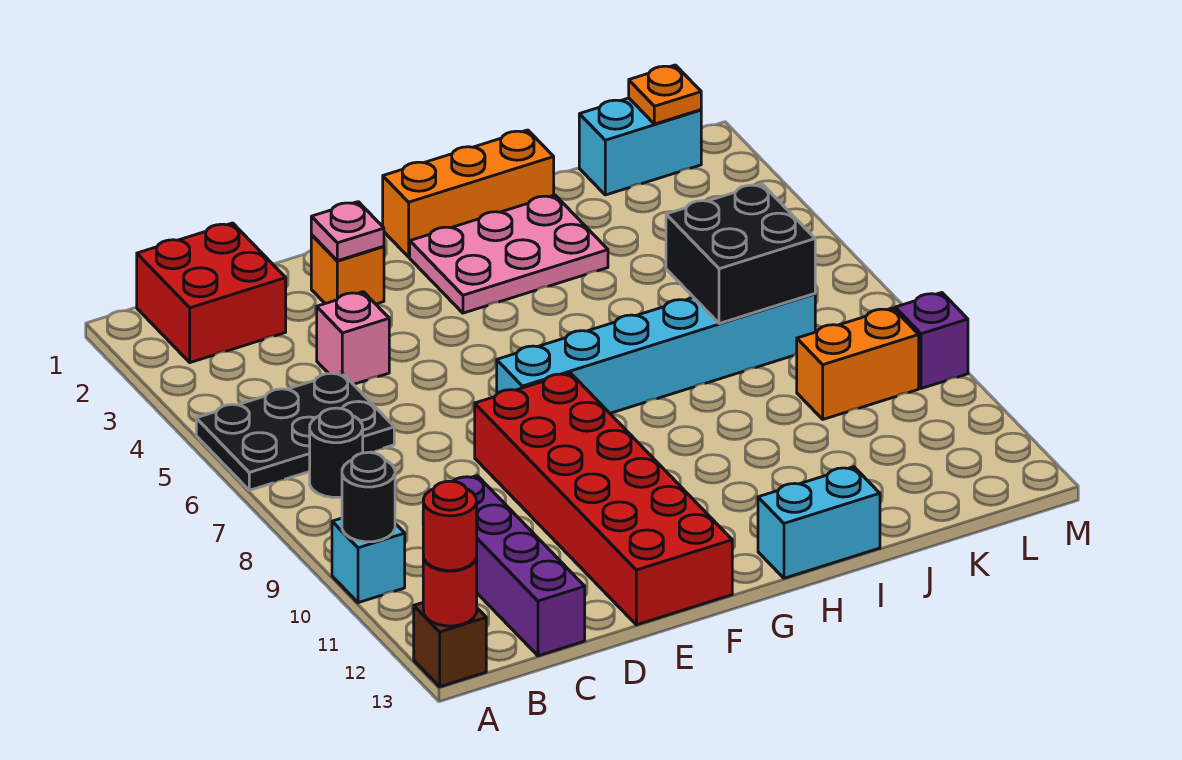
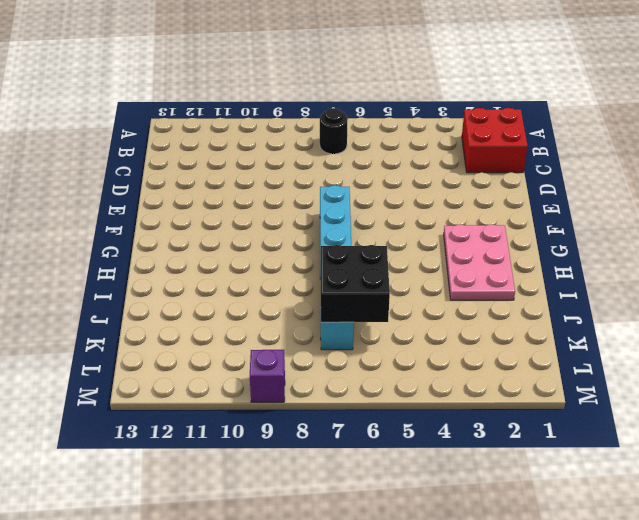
none -> black plate A5:C6 level 1
none -> cyan brick A10 level 1
none -> brown brick A13 level 1

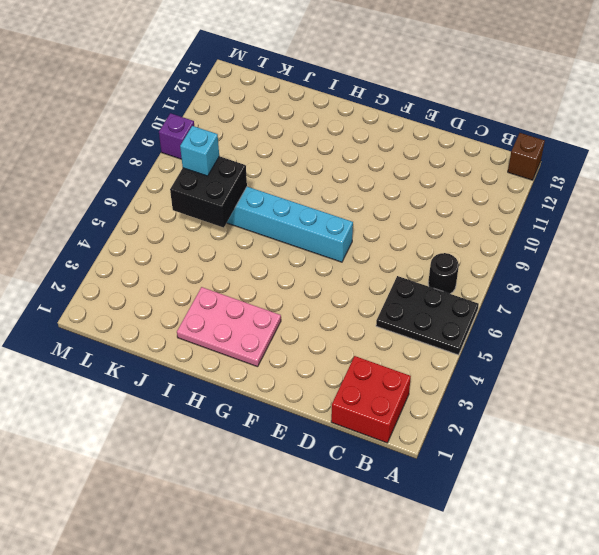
cyan brick K7 level 3 -> cyan brick A10 level 1
none -> purple brick C10:C13 level 1
none -> pink brick D4 level 1
none -> orange brick E2 level 1

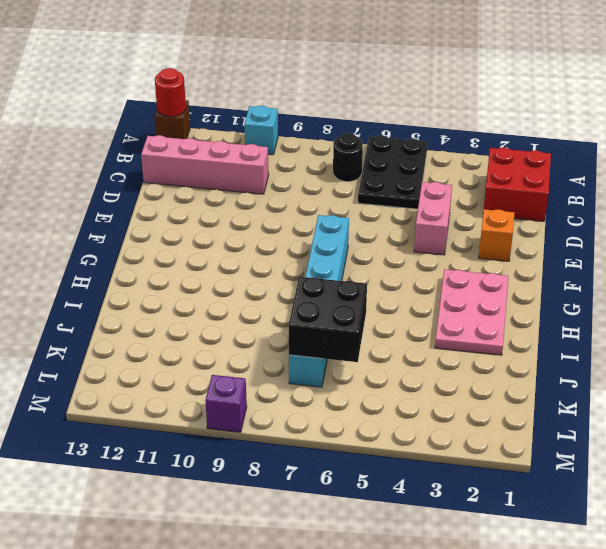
pink brick C10:C13 level 1 -> purple brick C10:C13 level 1
pink brick D4:E4 level 1 -> pink brick D4 level 1
none -> red brick E8:F13 level 1
none -> orange brick G1:I1 level 1
none -> cyan brick H13:I13 level 1

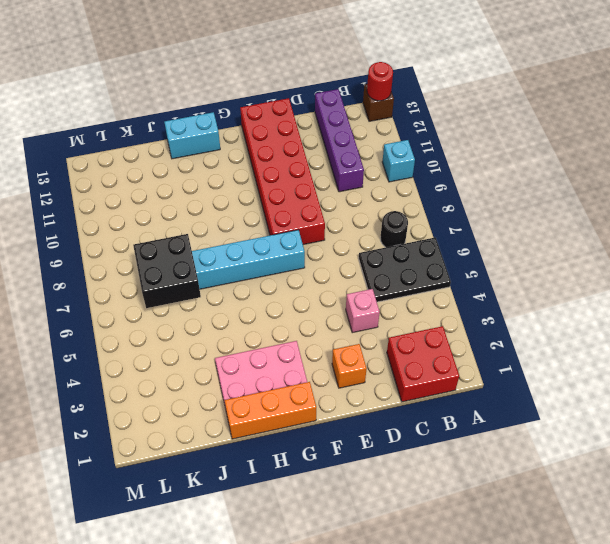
none -> cyan brick K1:L1 level 1
none -> orange brick K9:L9 level 1
none -> purple brick M9 level 1

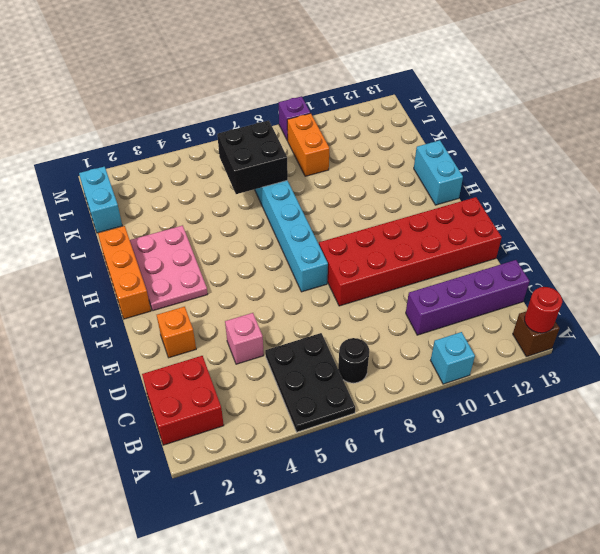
none -> black round brick A10 level 2
none -> pink plate E2 level 2
none -> orange plate L1 level 2

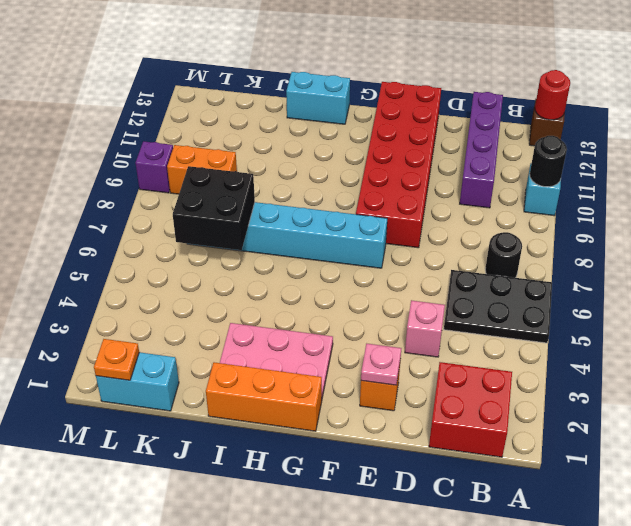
none -> red round brick A13 level 3

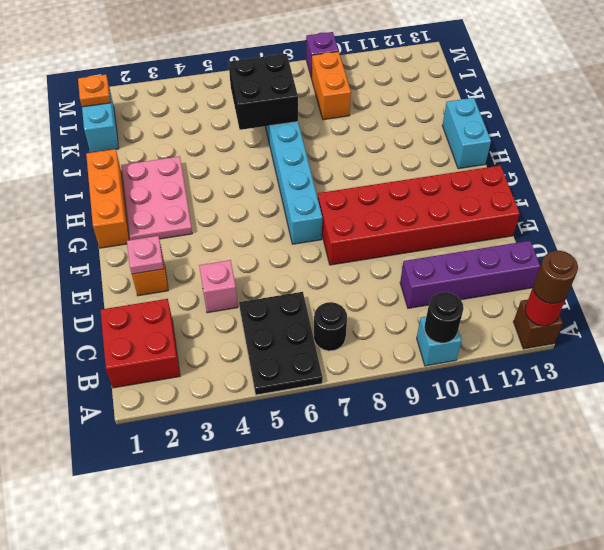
brown round brick A13 level 3 -> red round brick A13 level 3

